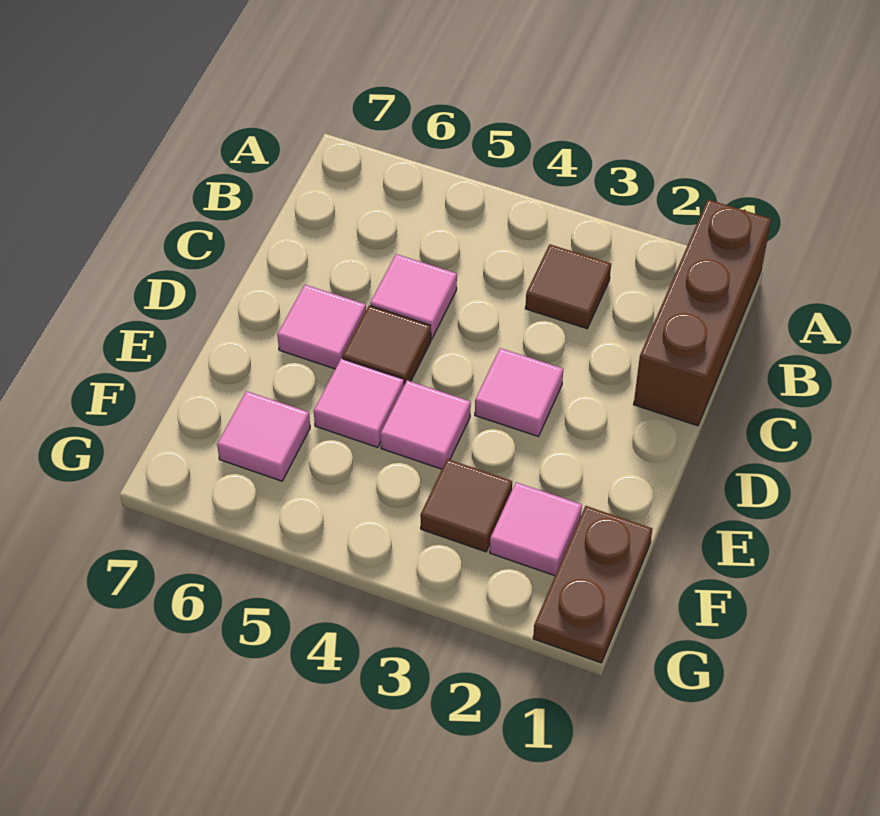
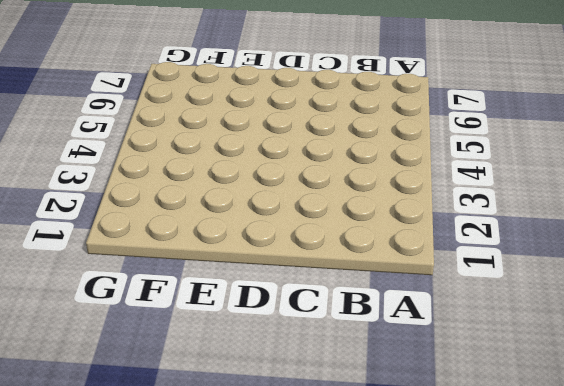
none -> brown brick A1:C1 level 1
none -> brown tile B3 level 1
none -> pink tile C5 level 1

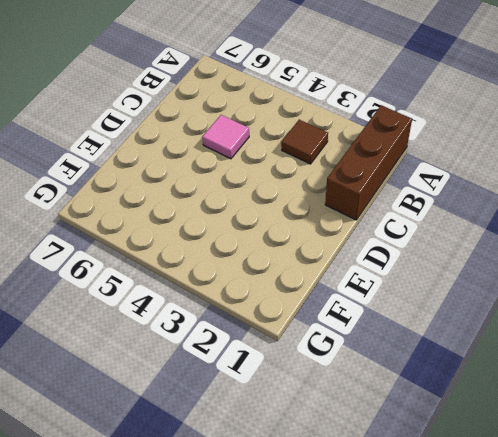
none -> pink tile D3 level 1
none -> brown tile D5 level 1
none -> pink tile D6 level 1

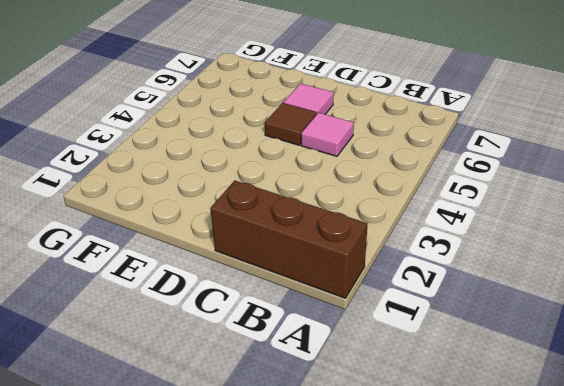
none -> brown tile B3 level 1
none -> pink tile D3 level 1
none -> pink tile E4 level 1

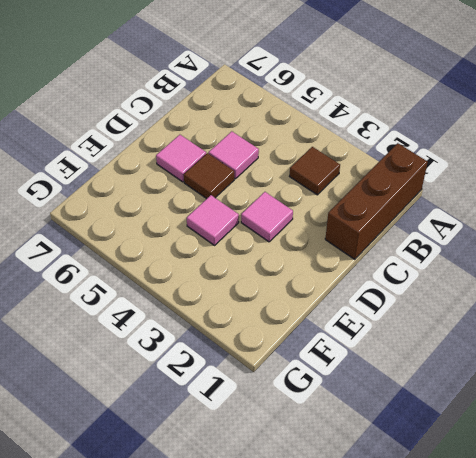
none -> pink tile E5 level 1
none -> brown plate F1:G1 level 1
none -> pink tile F2 level 1

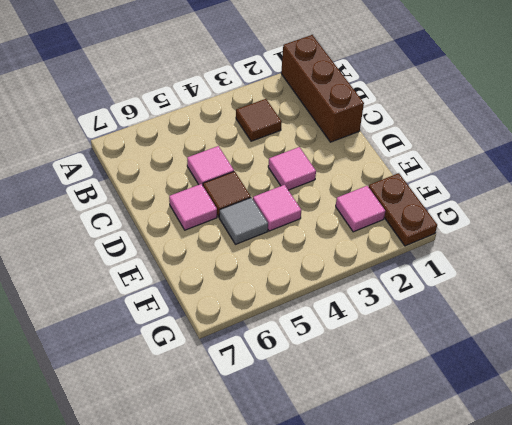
grey tile E5 level 1 -> pink tile E5 level 1
none -> brown tile F3 level 1
none -> pink tile F6 level 1

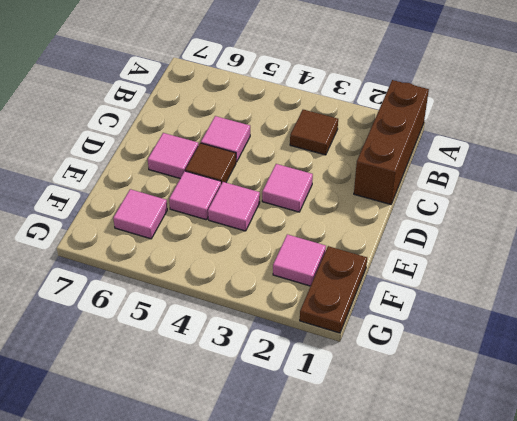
none -> brown tile F3 level 1

